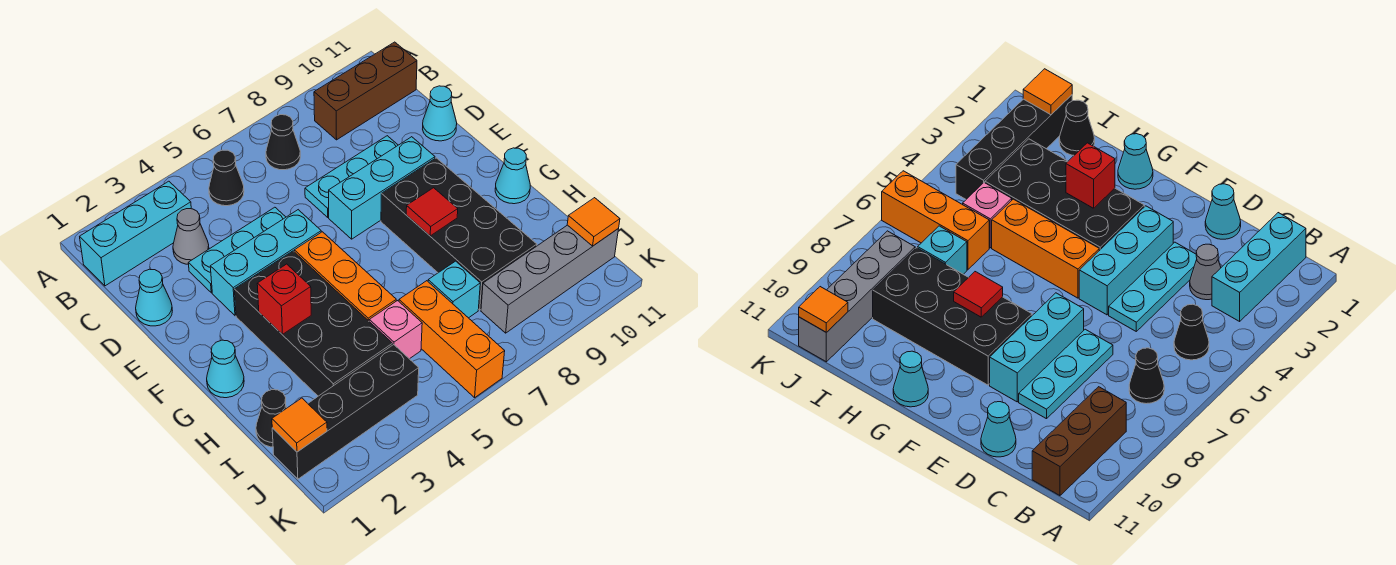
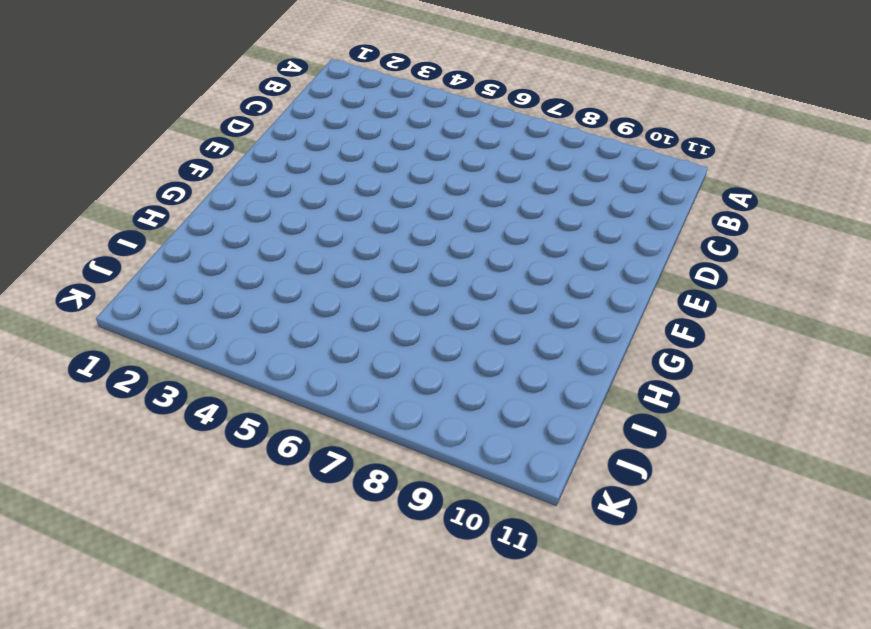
none -> cyan brick B1:B3 level 1
none -> black cone B5 level 1
none -> black cone B7 level 1

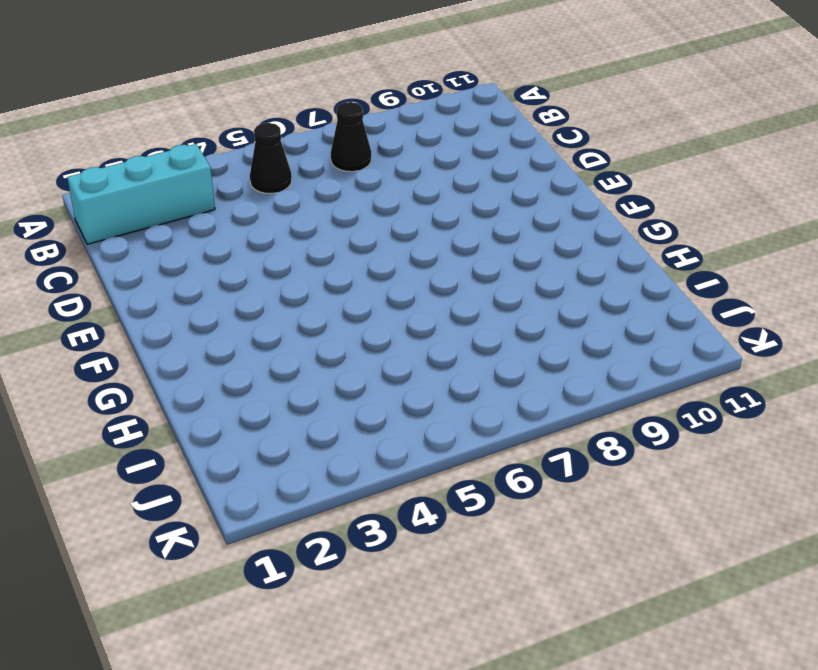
none -> brown brick B9:B11 level 1
none -> grey cone C3 level 1
none -> cyan cone D1 level 1

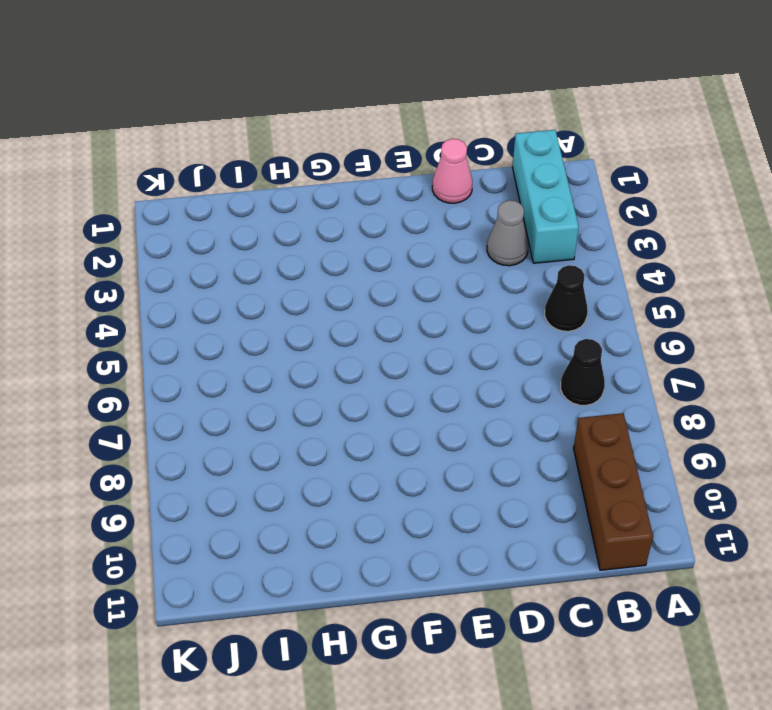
pink cone D1 level 1 -> cyan cone D1 level 1
none -> cyan plate D3:D5 level 1
none -> cyan plate D7:D9 level 1
none -> cyan cone D11 level 1

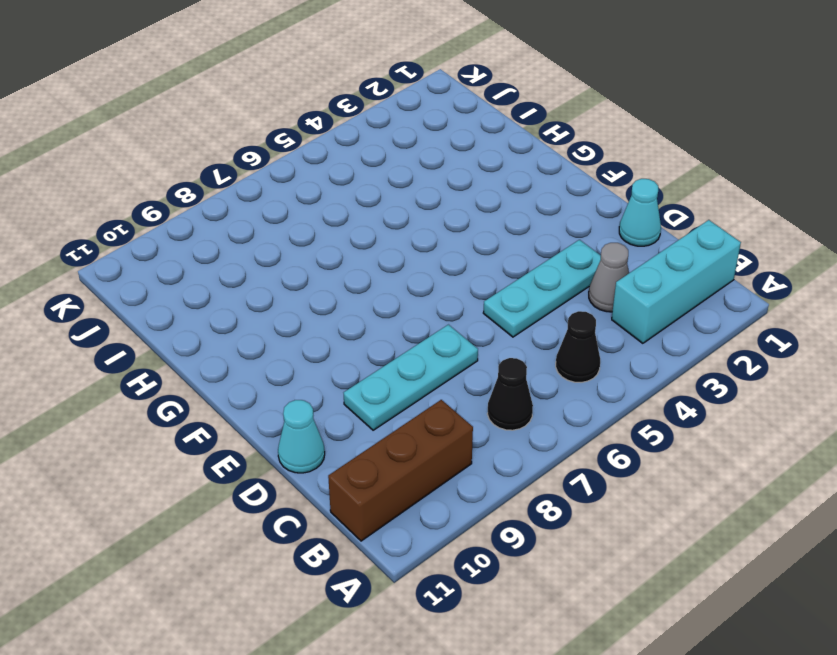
none -> cyan brick E3:E5 level 1
none -> cyan brick E7:E9 level 1
none -> black brick F3:I4 level 1

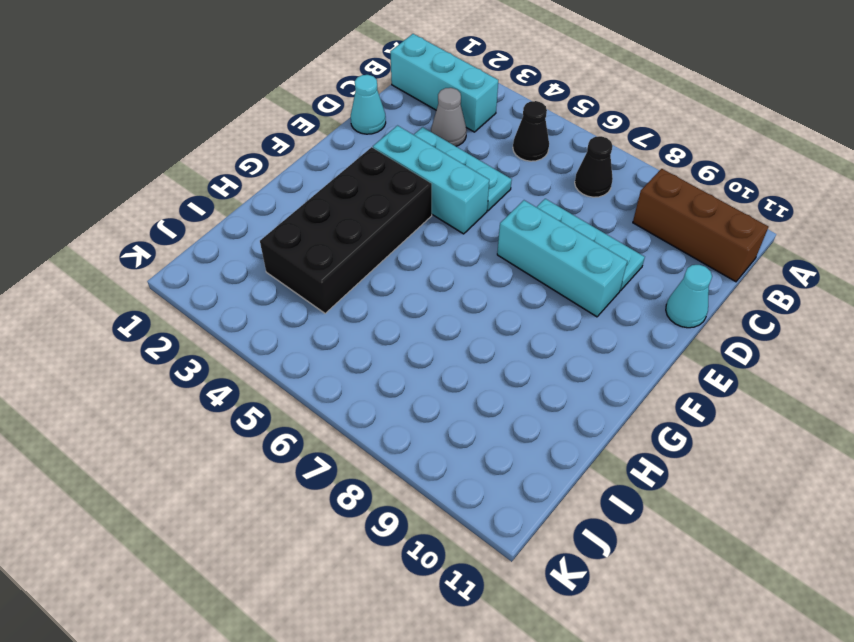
none -> orange brick F5:H5 level 1
none -> black brick F8:I9 level 1
none -> cyan cone G1 level 1

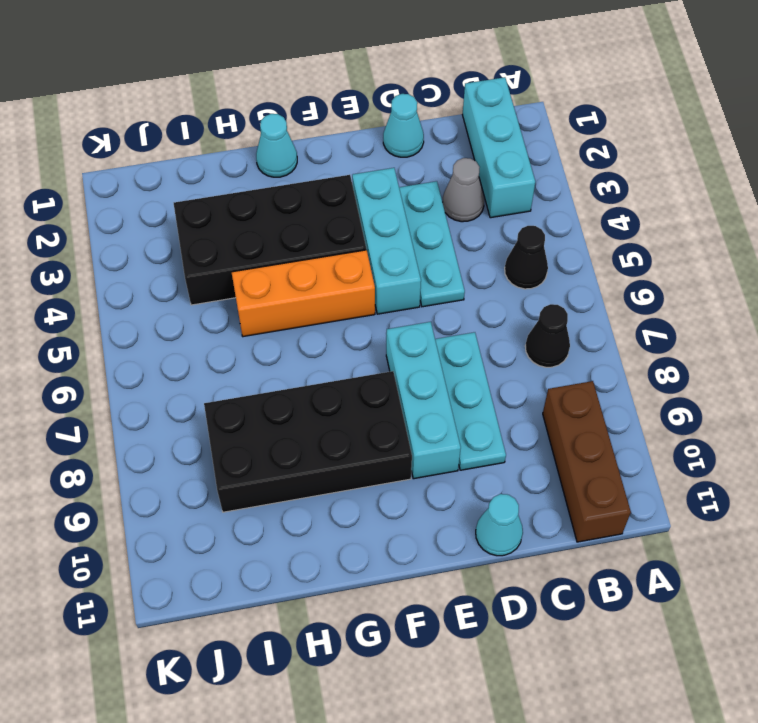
none -> cyan cone G11 level 1
none -> black cone I1 level 1
none -> pink brick I5 level 1

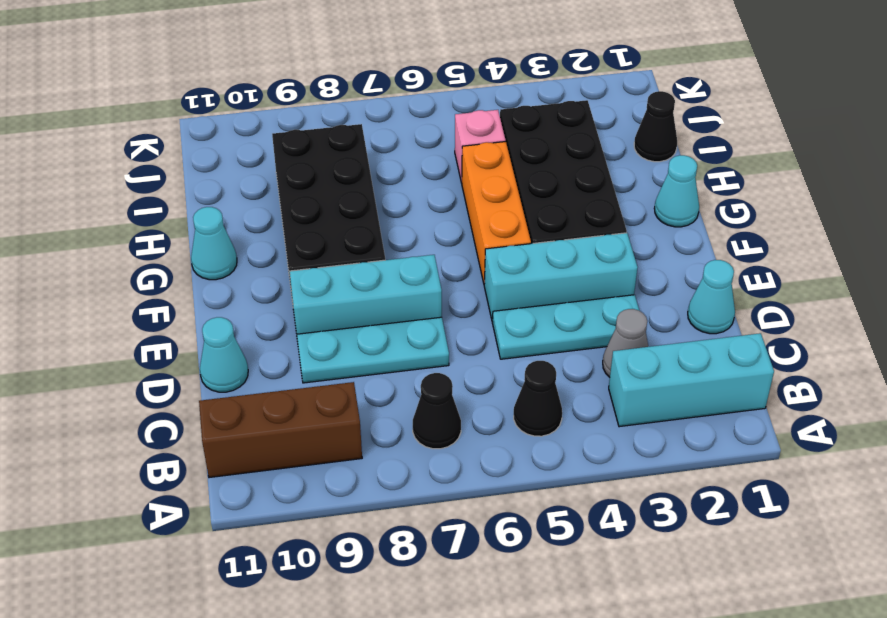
none -> orange brick I6:K6 level 1
none -> cyan brick I7 level 1
none -> black brick J1:J4 level 1

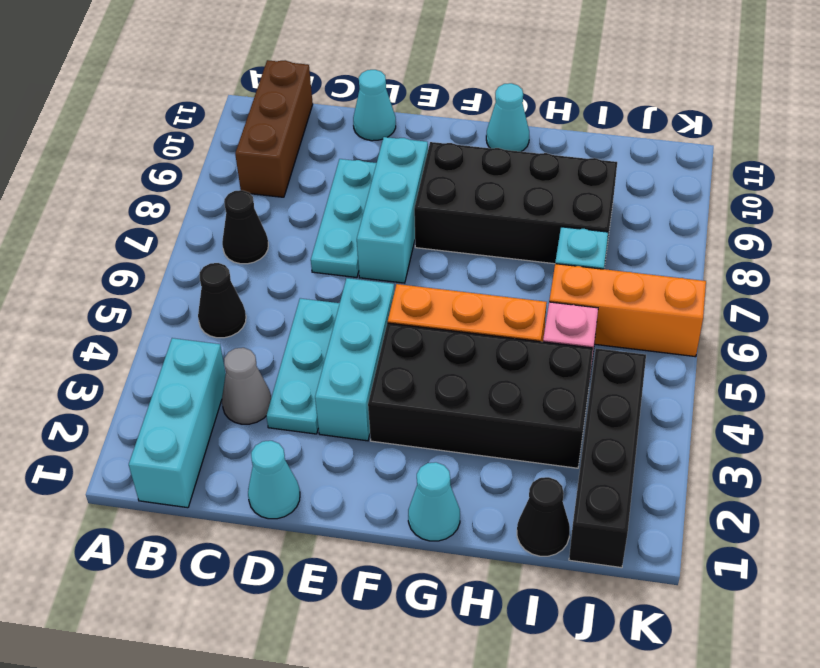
none -> grey brick J8:J11 level 1
none -> red brick G3 level 2
none -> red tile G8 level 2

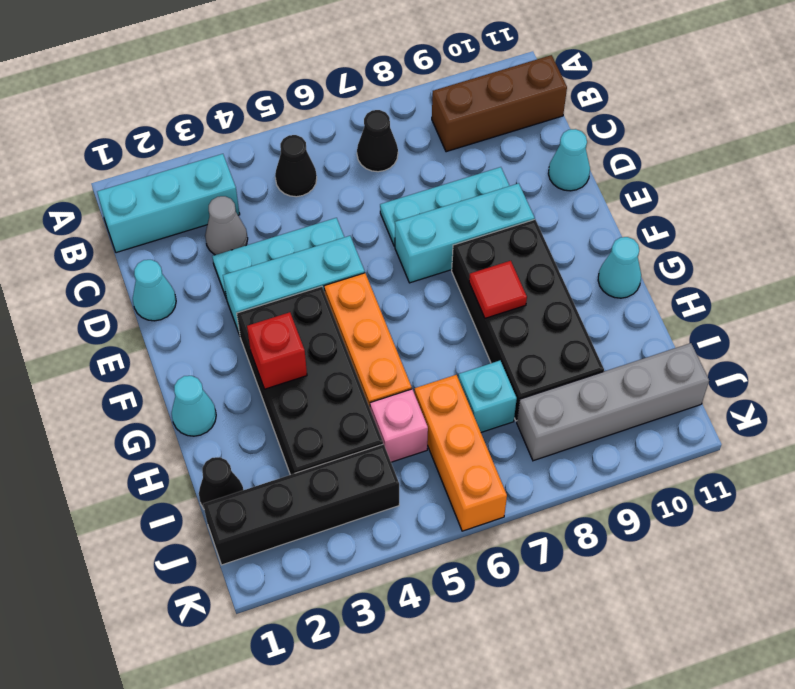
none -> orange tile J1 level 2
none -> orange tile J11 level 2

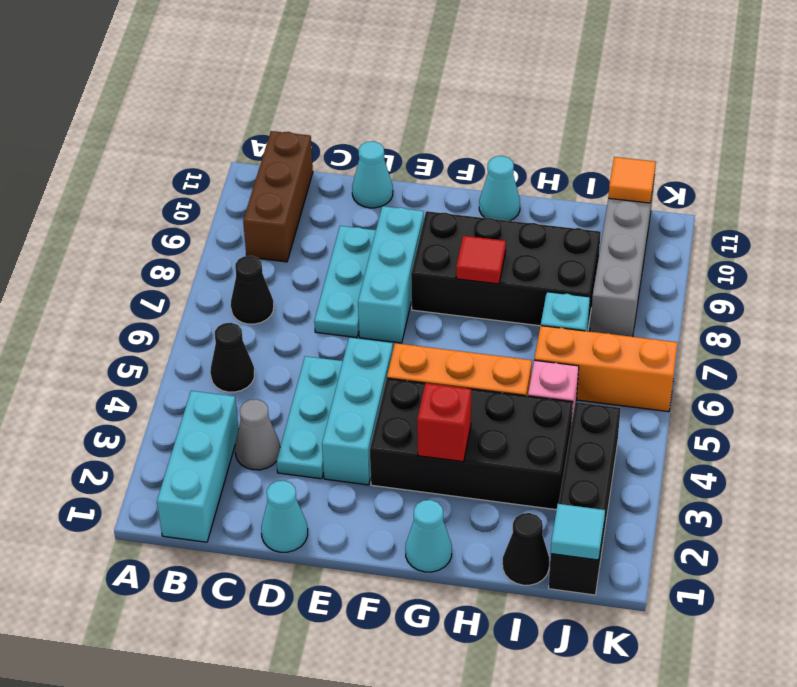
cyan tile J1 level 2 -> orange tile J1 level 2

